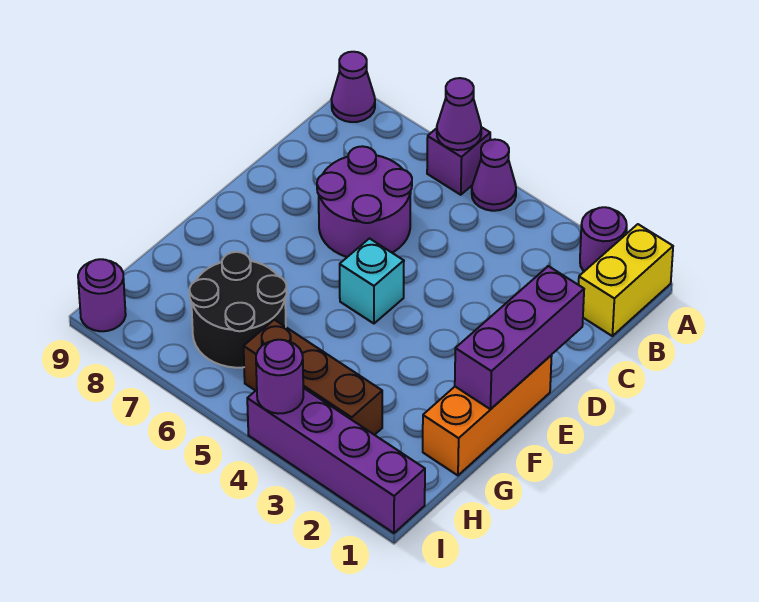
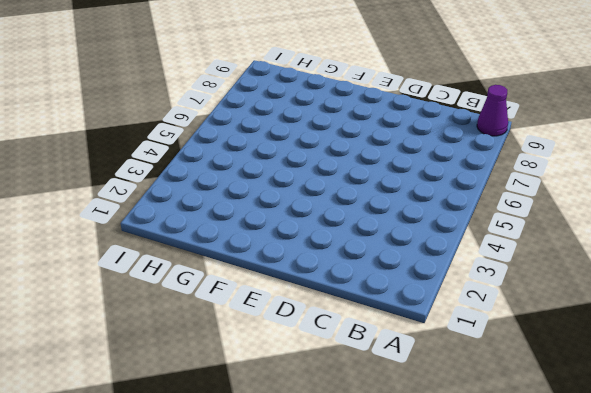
none -> yellow brick A1:B1 level 1
none -> purple round brick A2 level 1
none -> purple cone A5 level 1

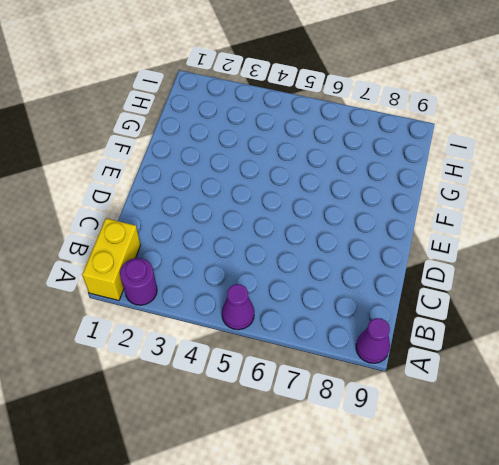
none -> purple brick A6 level 1
none -> purple round brick C6:D7 level 1
none -> orange brick E1:G1 level 1

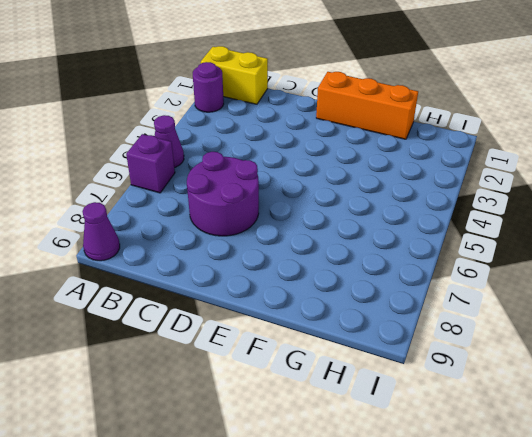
none -> cyan brick E5 level 1
none -> black round brick G6:H7 level 1
none -> brown brick H3:H5 level 1

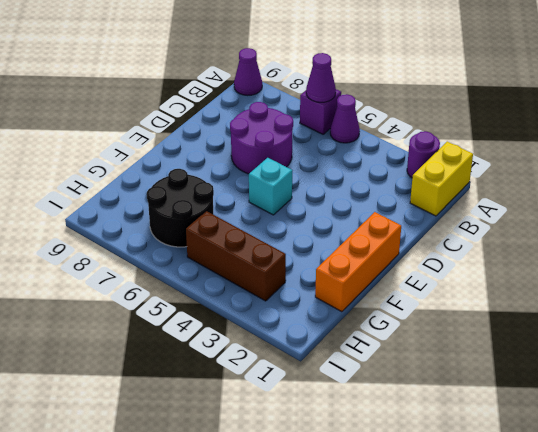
none -> purple brick I1:I4 level 1
none -> purple round brick I9 level 1
none -> purple brick D1:F1 level 2

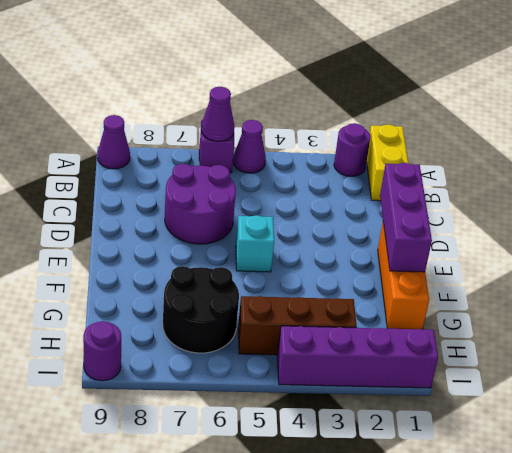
none -> purple round brick I4 level 2

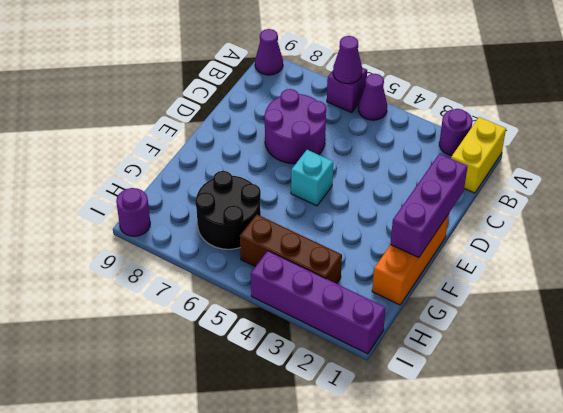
none -> purple round brick I4 level 2

